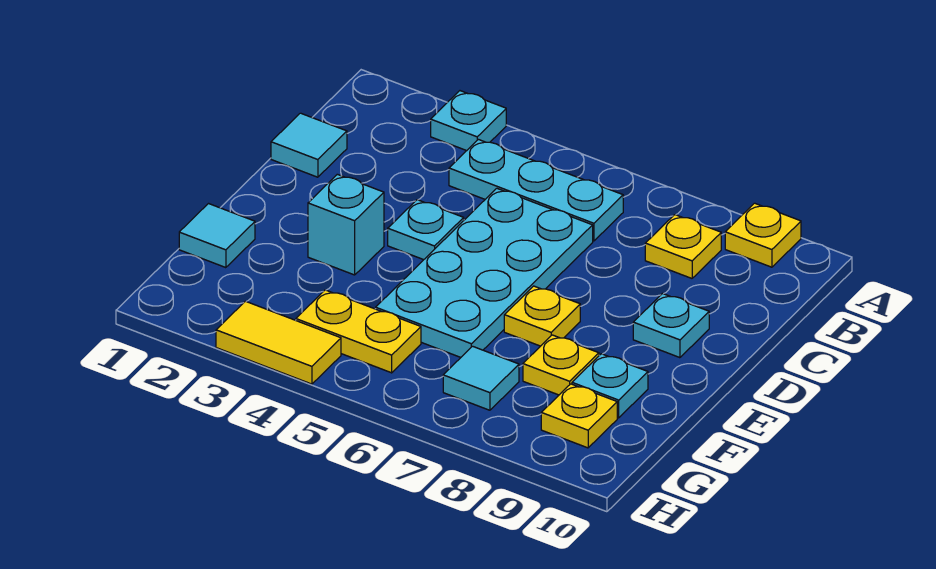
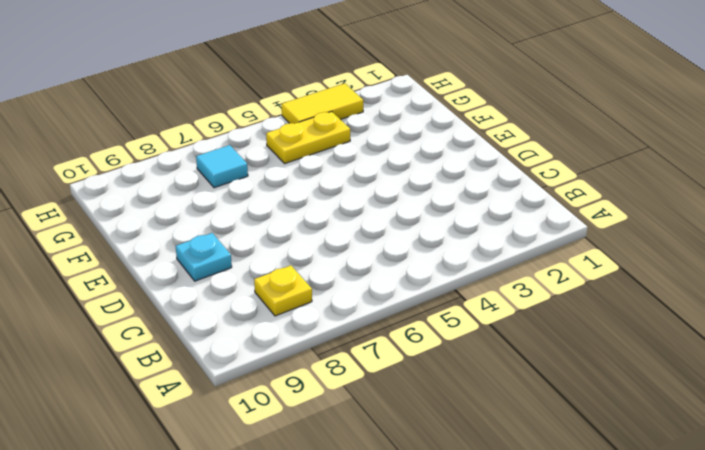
none -> cyan plate A3 level 1
none -> yellow plate A9 level 1
none -> cyan plate B4:B6 level 1

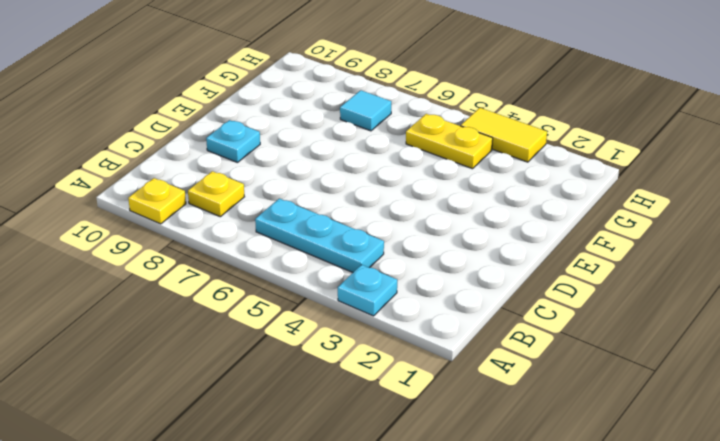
none -> cyan tile C1 level 1
none -> cyan plate C5:F6 level 1
none -> cyan plate D4 level 1

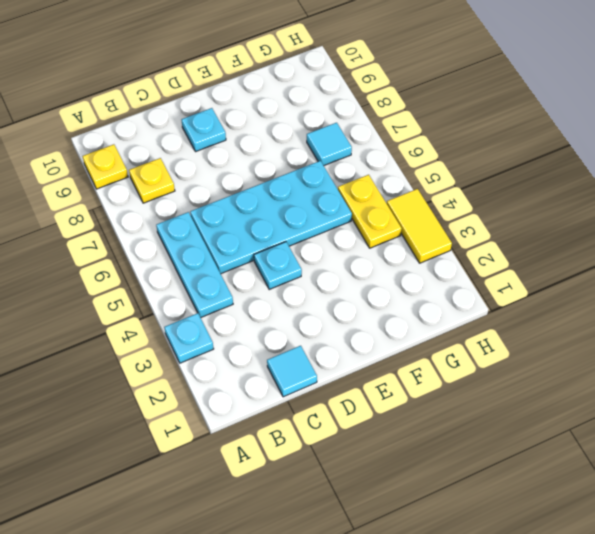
none -> cyan brick E3 level 1
none -> yellow plate E7 level 1
none -> cyan tile F1 level 1

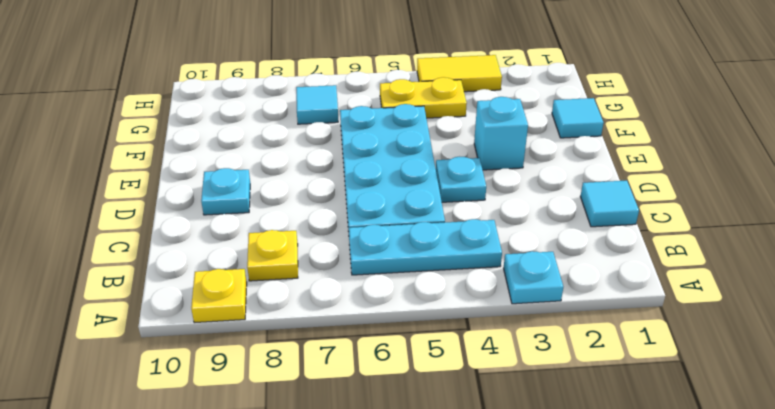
none -> yellow plate E7 level 1
none -> yellow plate F8 level 1
none -> cyan plate F9 level 1

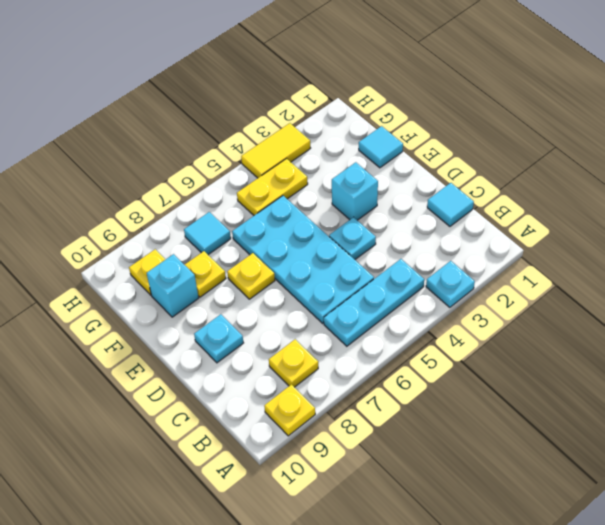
cyan brick F9 level 1 -> cyan plate F9 level 1

